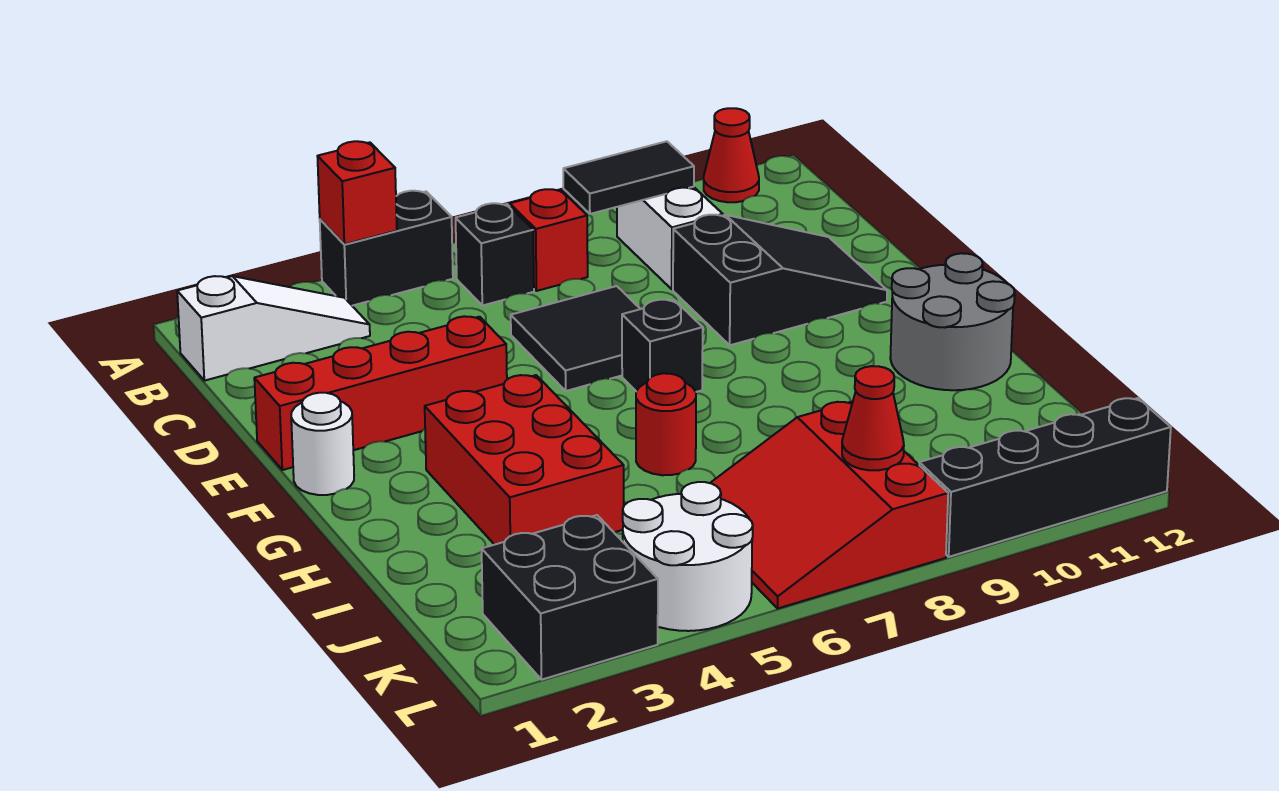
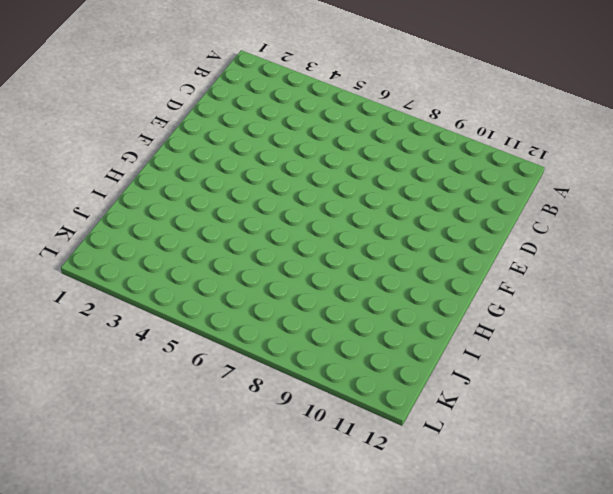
none -> black brick A4:A5 level 1
none -> red cone A11 level 1
none -> white slope B1:B3 level 1 top 1

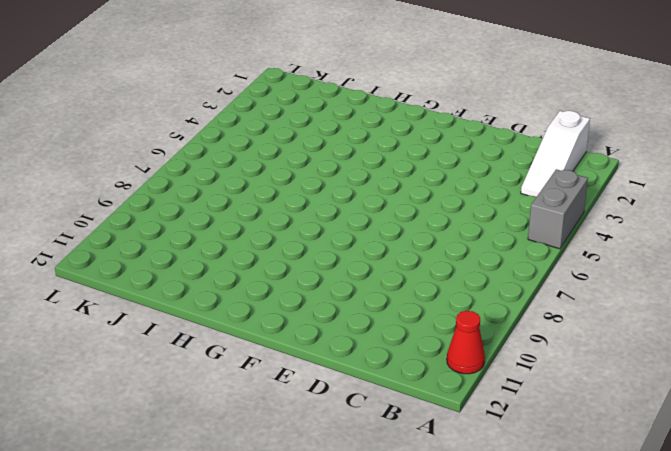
grey brick A4:A5 level 1 -> black brick A4:A5 level 1
none -> black brick B6 level 1
none -> red brick B7 level 1
none -> white brick B9:C9 level 1

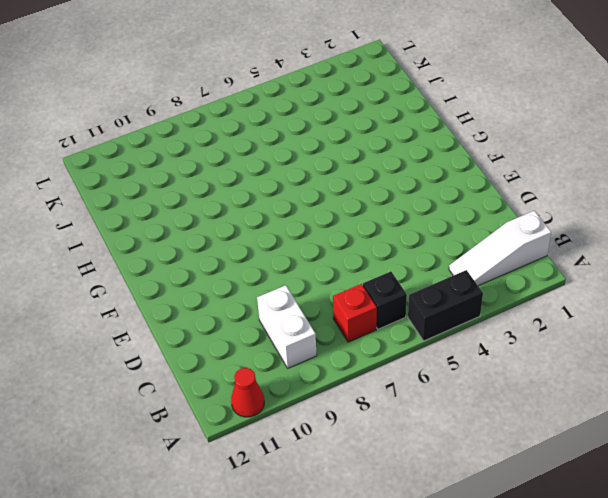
none -> black tile D6:E7 level 1
none -> black slope D9:E11 level 1 top 9
none -> red brick E1:E4 level 1

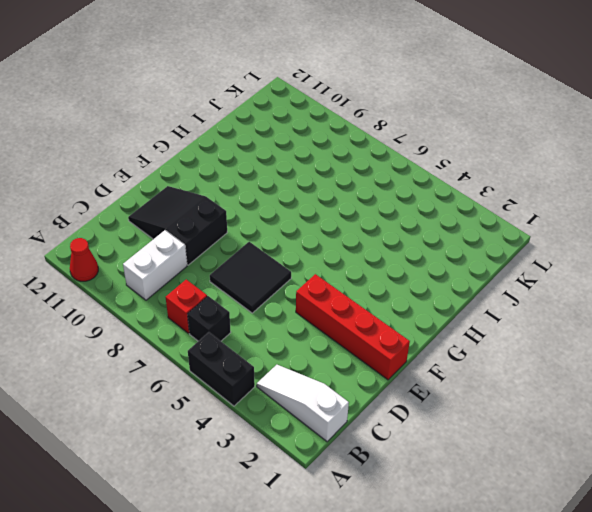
none -> white round brick F1 level 1
none -> black brick F7 level 1
none -> red brick G3:I4 level 1

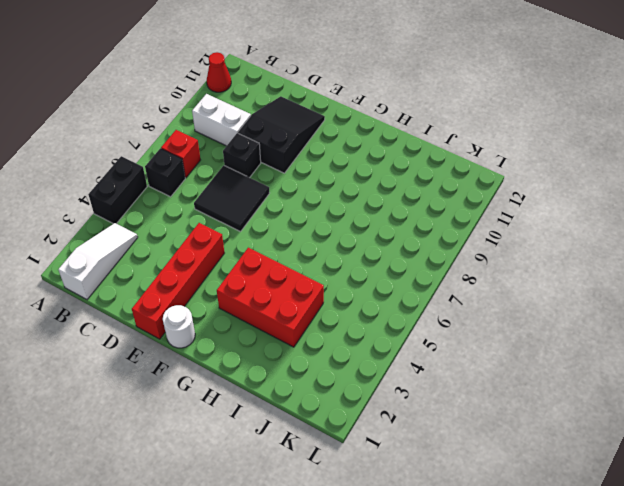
black brick D8 level 1 -> black brick F7 level 1
none -> grey round brick G11:H12 level 1
none -> red round brick H6 level 1
none -> red slope J6:L8 level 1 top 8

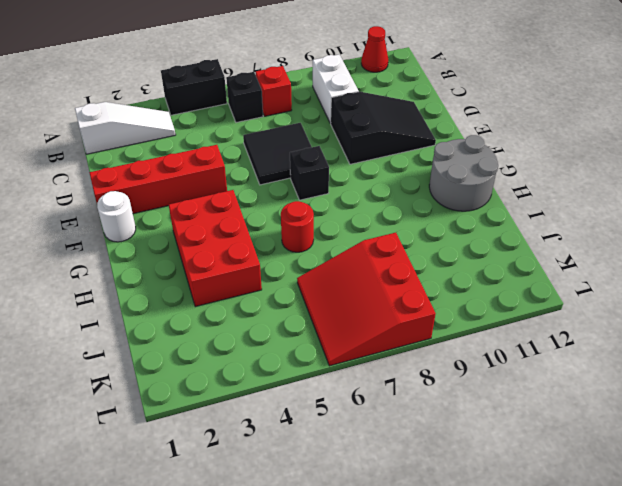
none -> black brick K2:L3 level 1
none -> white round brick K4:L5 level 1
none -> black brick L9:L12 level 1

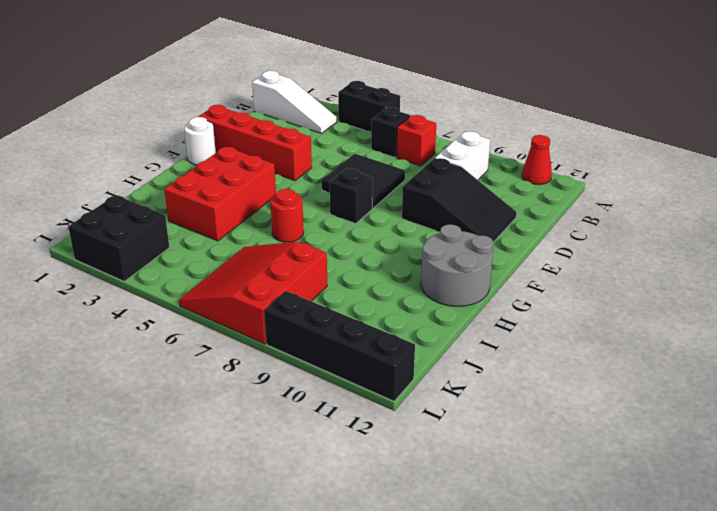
none -> white round brick K4:L5 level 1
none -> red brick A4 level 2
none -> black tile B8:B9 level 2

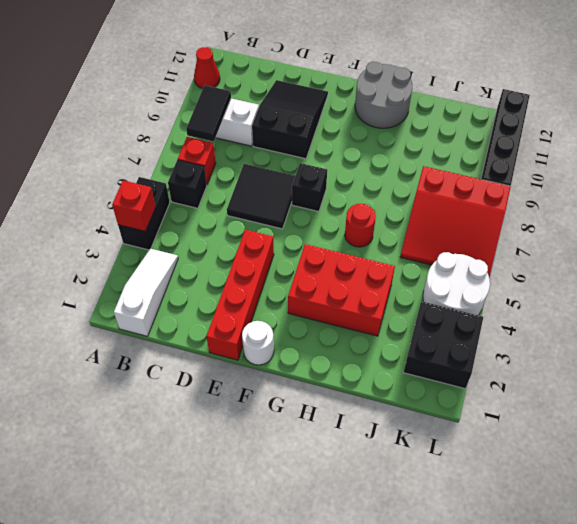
none -> red cone K8 level 2

